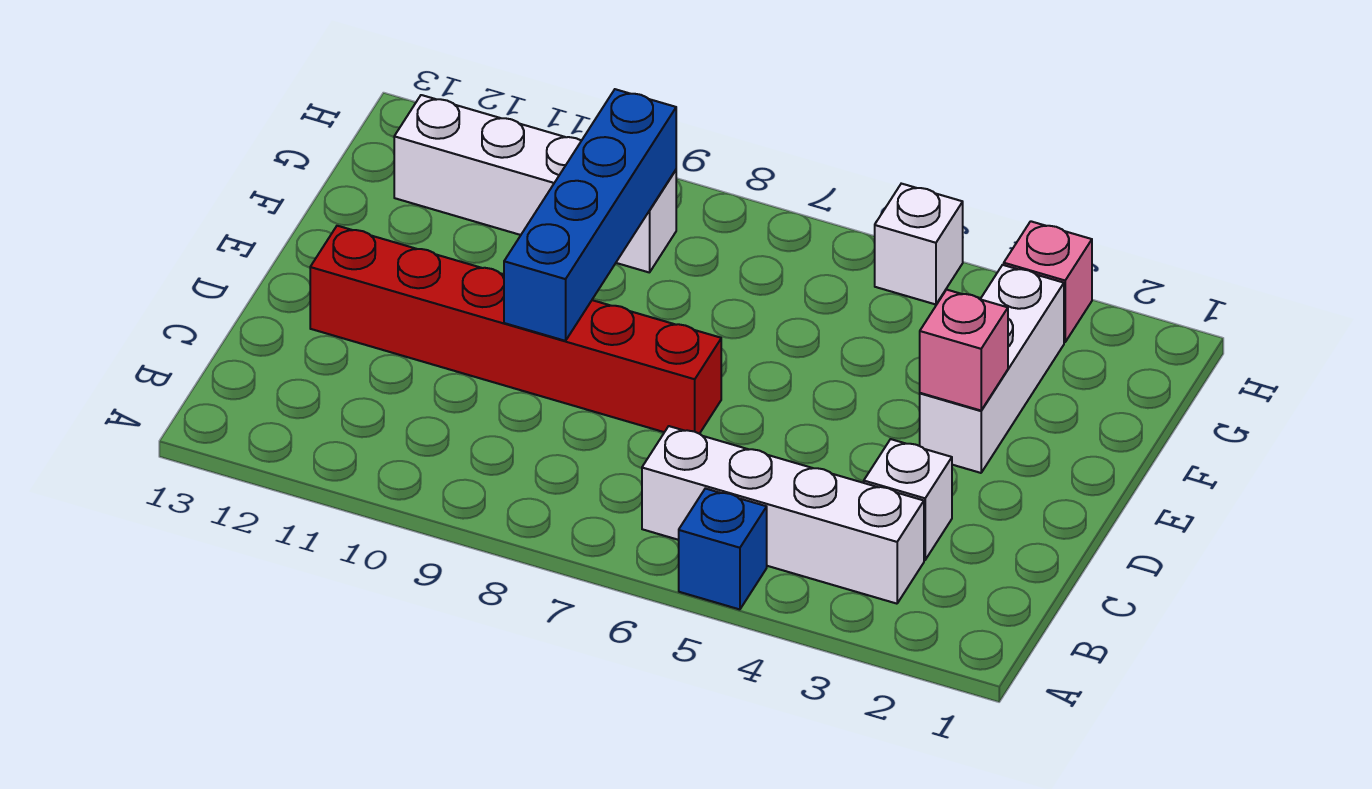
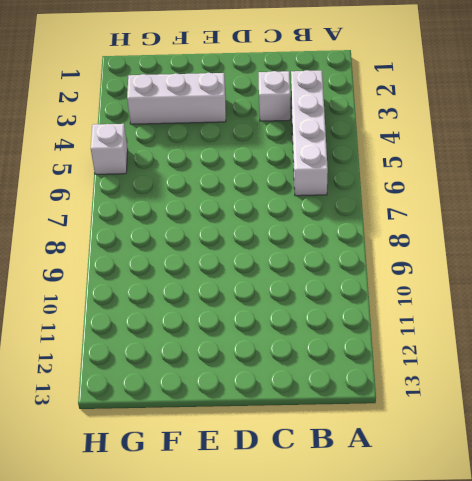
none -> blue brick A5 level 1
none -> red brick D7:D12 level 1

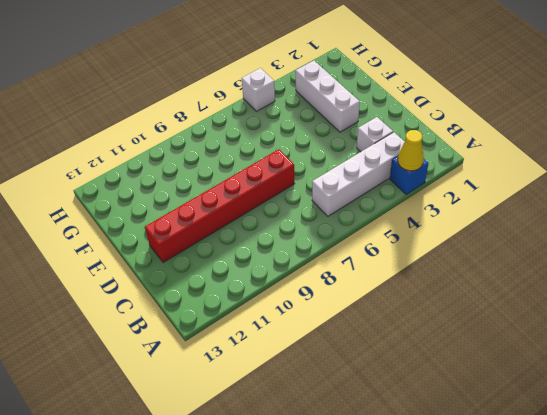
blue brick A3 level 1 -> blue brick A5 level 1
yellow cone A3 level 2 -> none
none -> white brick G9:G12 level 1
none -> pink brick H3 level 1

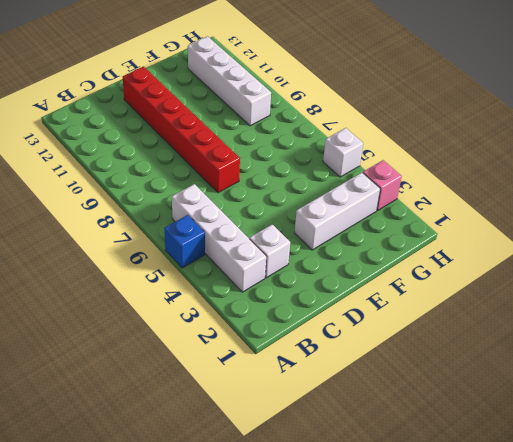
none -> blue brick D9:G9 level 2
none -> pink brick E3 level 2

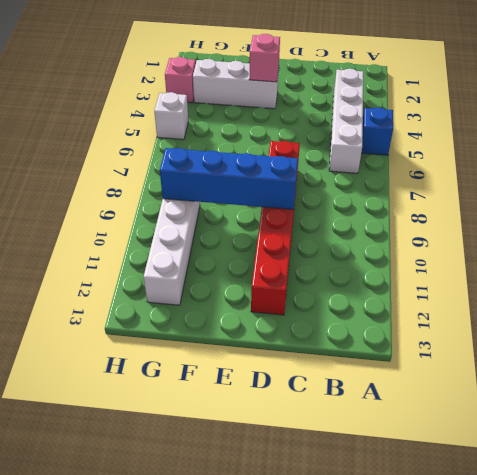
none -> white brick C3 level 1

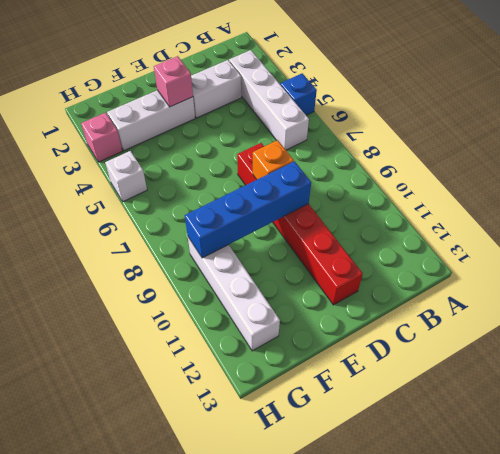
white brick C3:D3 level 1 -> white brick C3 level 1
orange brick D8 level 2 -> none

